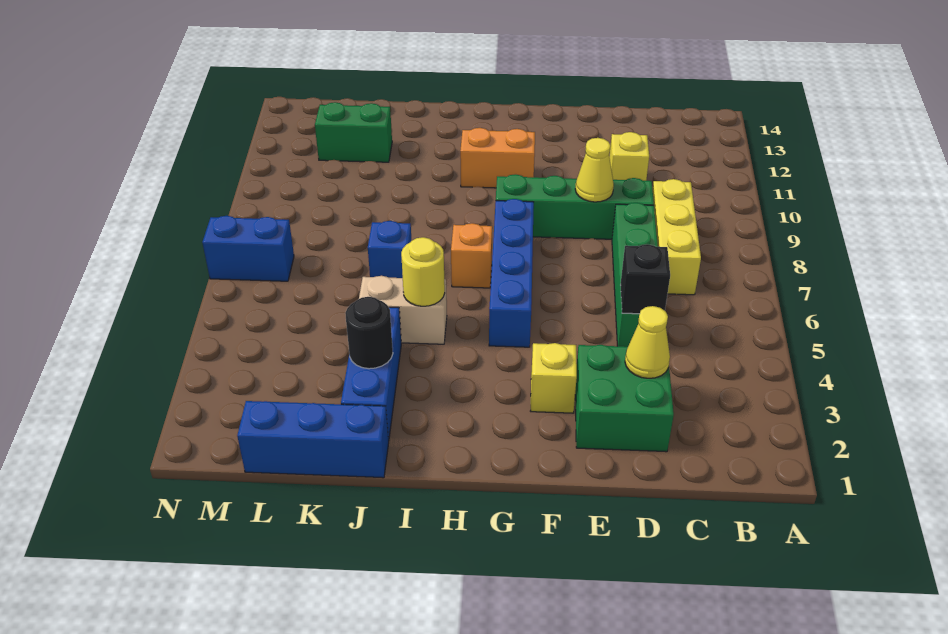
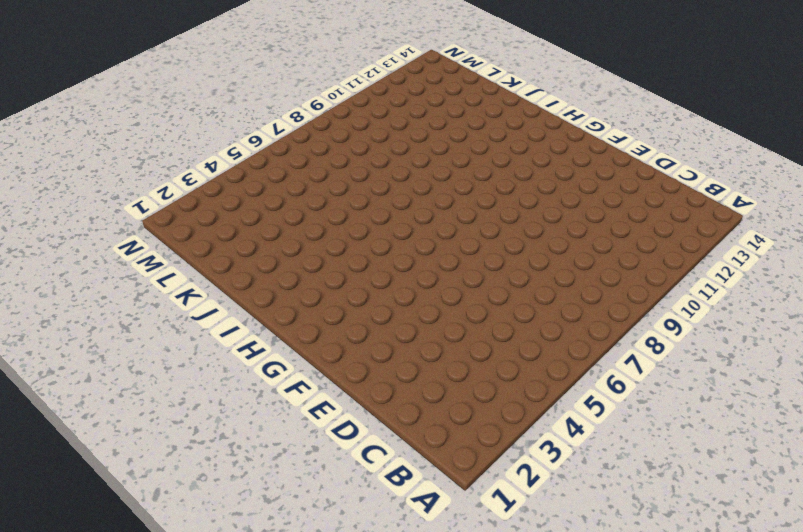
none -> yellow brick C7:C9 level 1
none -> green brick D2:E3 level 1
none -> green brick D5:D8 level 1

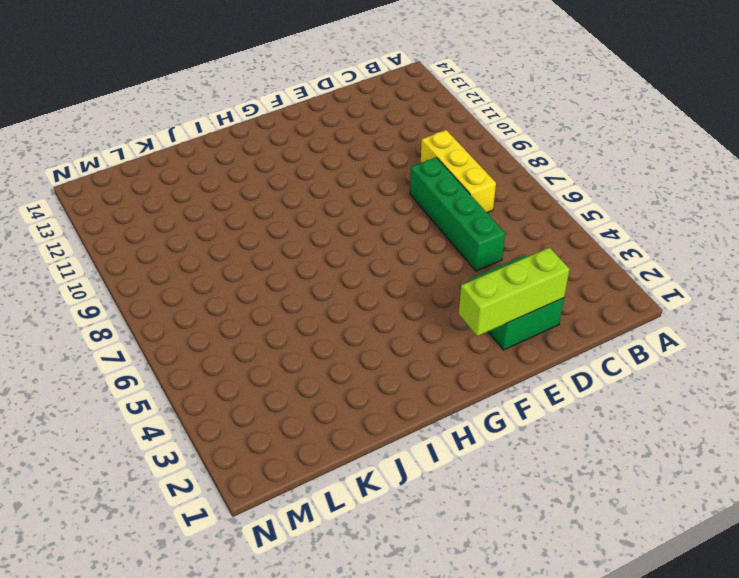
lime brick D2:F2 level 2 -> none
none -> green brick D9:G9 level 1
none -> yellow brick D11 level 1
none -> yellow brick F3 level 1

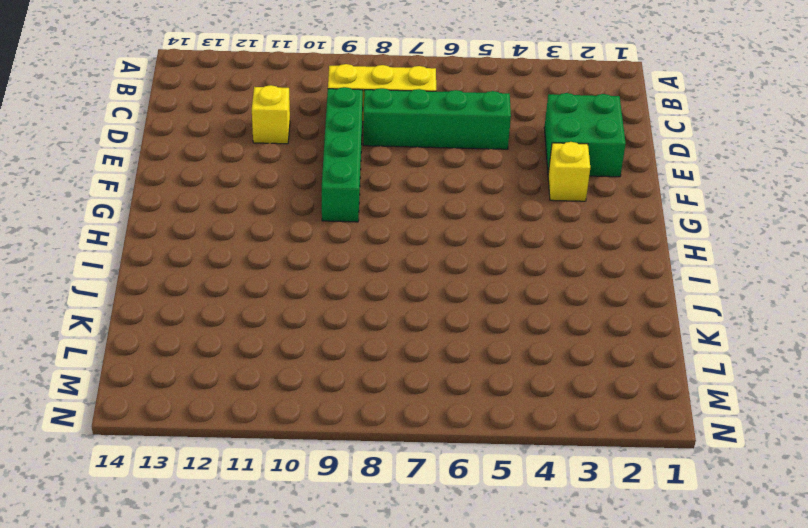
none -> blue brick G5:G8 level 1
none -> orange brick G11:H11 level 1
none -> orange brick H7 level 1

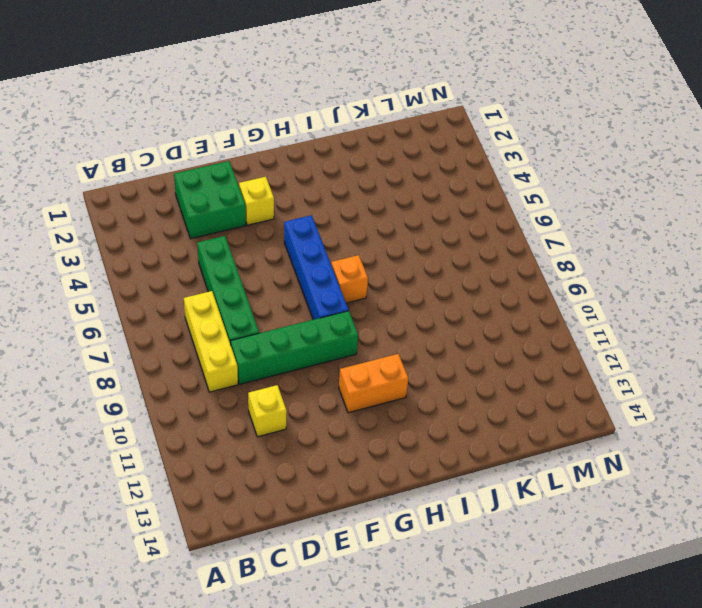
none -> tan brick I5:J5 level 1
none -> blue brick J1:L1 level 1
none -> blue brick J2:J4 level 1

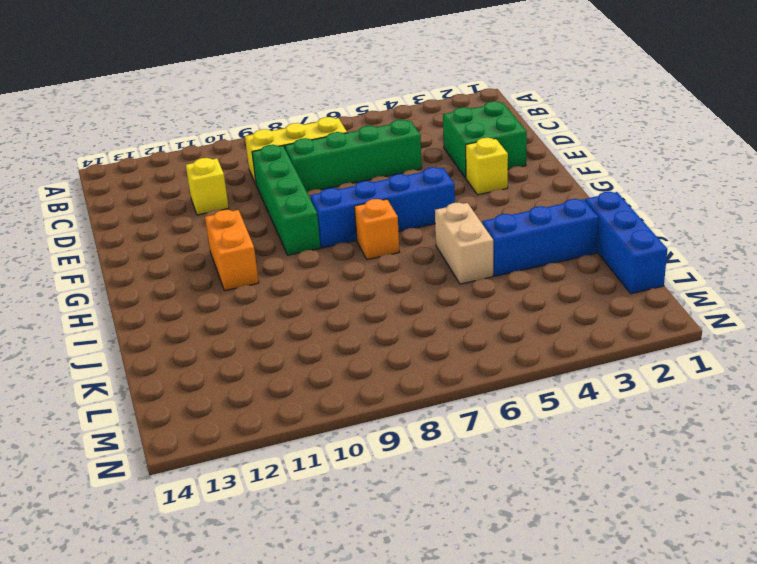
none -> blue brick J7 level 1
none -> green brick K12:L12 level 1
none -> blue brick M7:N7 level 1

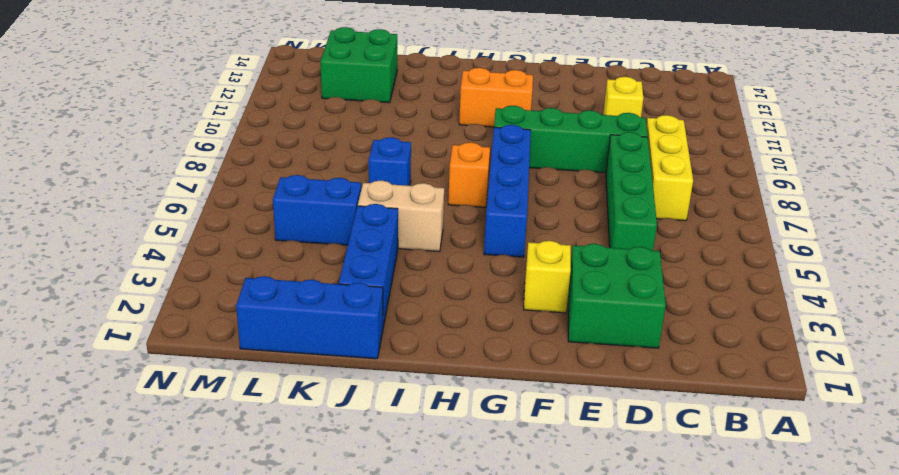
blue brick K5:L5 level 1 -> blue brick M7:N7 level 1
green brick K12:L13 level 1 -> green brick K12:L12 level 1
none -> yellow cone D3 level 2
none -> black brick D5 level 2
none -> yellow cone E9 level 2

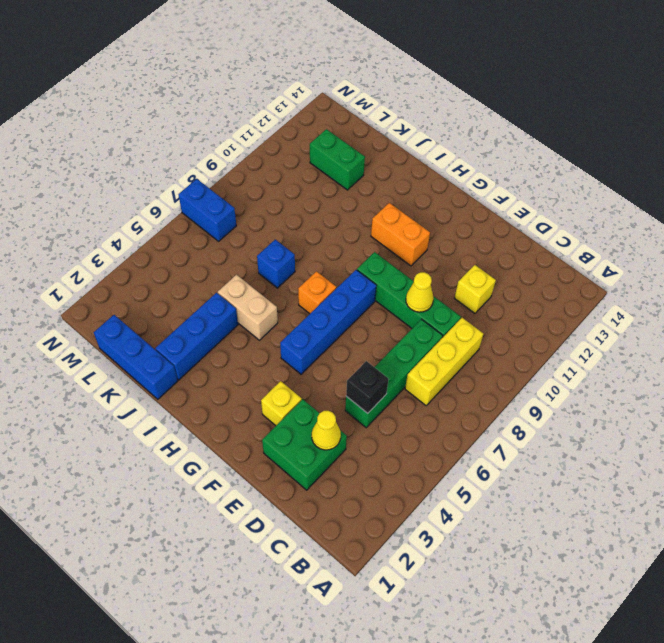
none -> yellow round brick I5 level 2
none -> black round brick J3 level 2

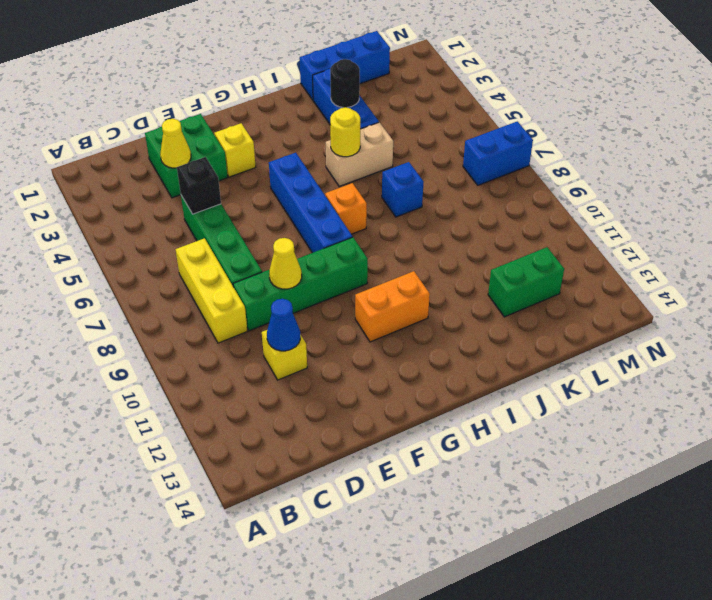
blue cone D11 level 2 -> none

